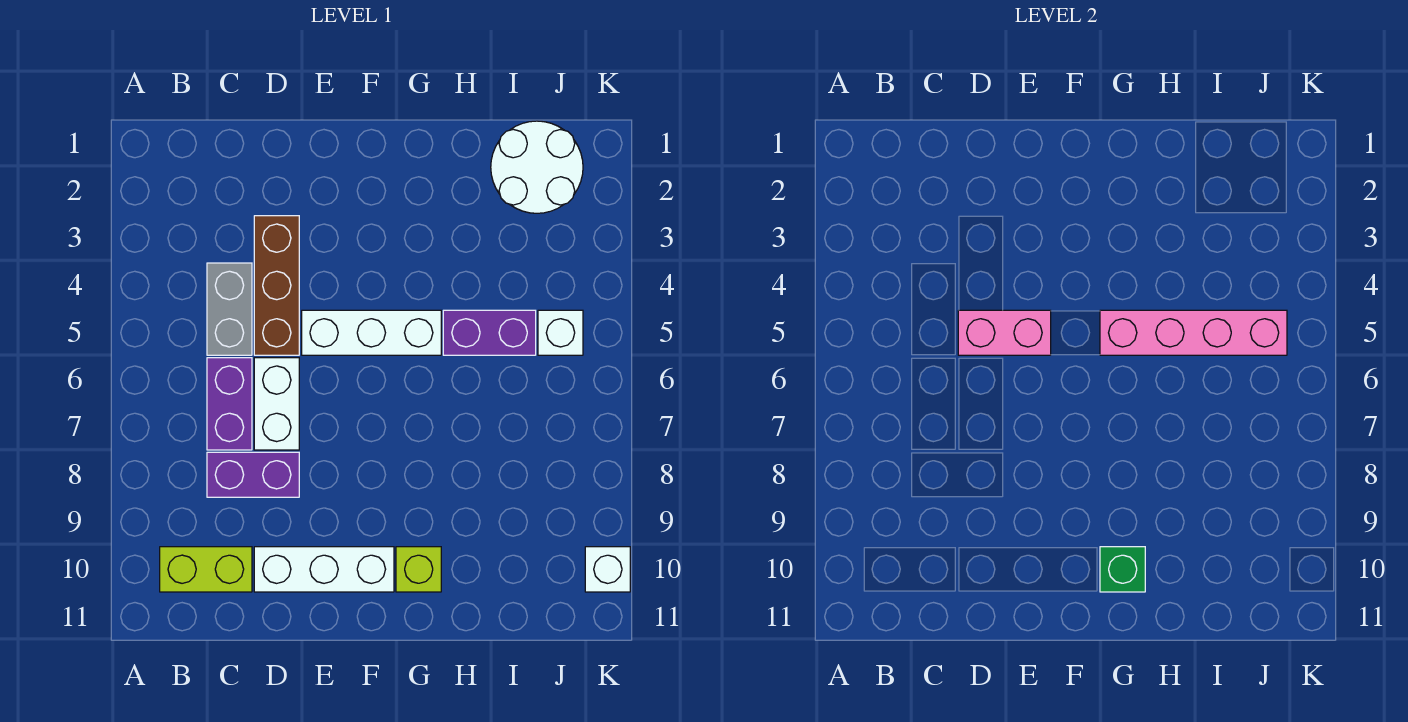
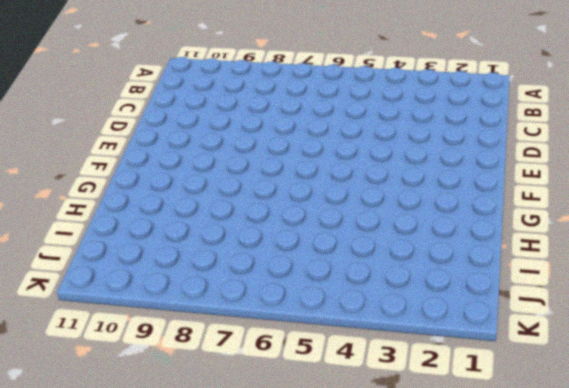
none -> lime brick B10:C10 level 1
none -> grey brick C4:C5 level 1
none -> purple brick C6:C7 level 1

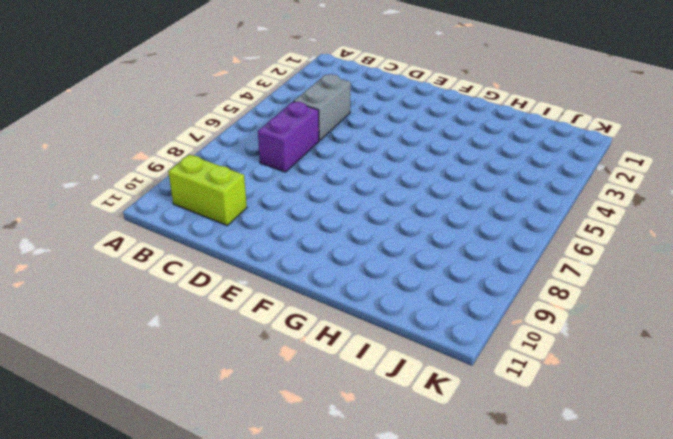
none -> purple brick C8:D8 level 1
none -> brown brick D3:D5 level 1
none -> white brick D6:D7 level 1

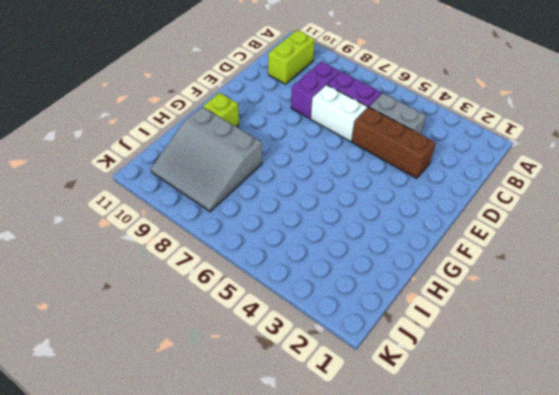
grey slope H8:J10 level 1 top H -> none
none -> white brick D10:F10 level 1
none -> white brick E5:G5 level 1
none -> purple brick H5:I5 level 1

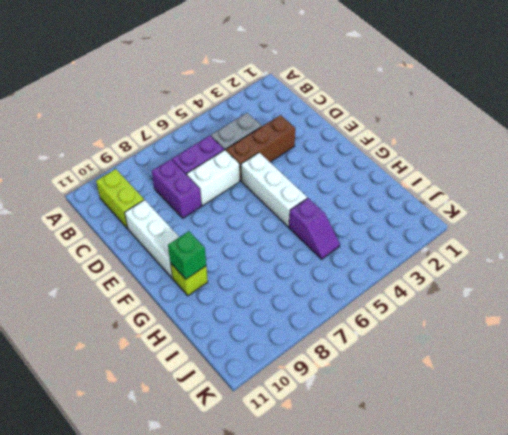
purple slope H5:I5 level 1 top H -> purple brick H5:I5 level 1
none -> white round brick I1:J2 level 1
none -> white brick J5 level 1
none -> white brick K10 level 1

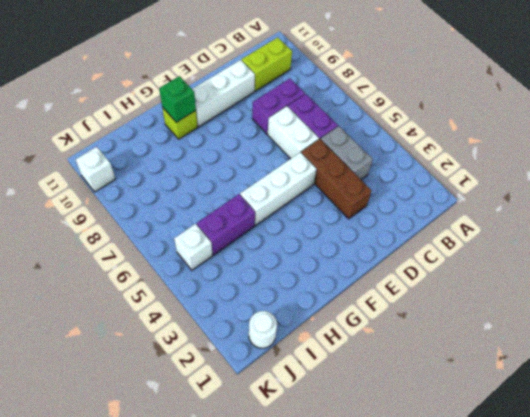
white round brick J1 level 1 -> white round brick I1:J2 level 1
none -> pink brick D5:E5 level 2
none -> pink brick G5:J5 level 2

